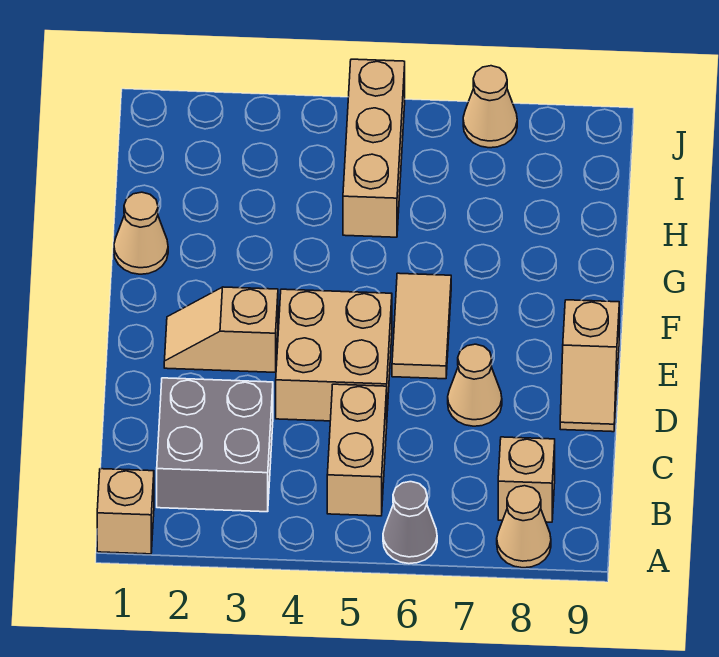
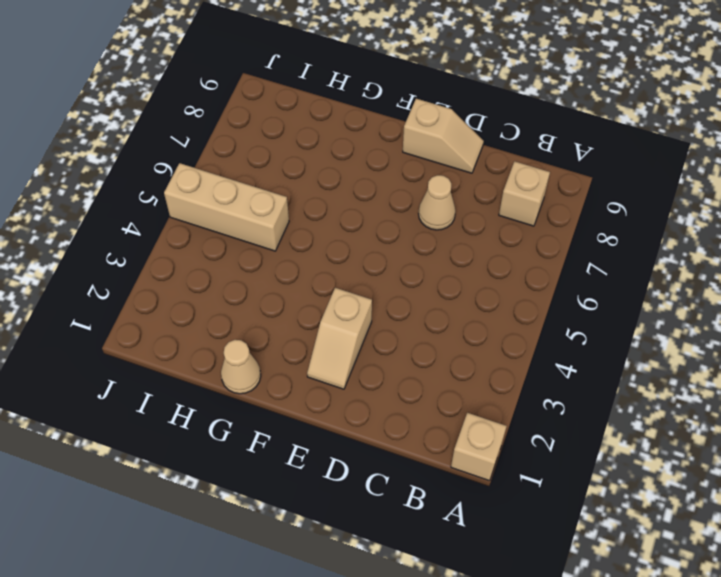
none -> grey cone A6 level 1
none -> tan cone A8 level 1
none -> grey brick B2:C3 level 1

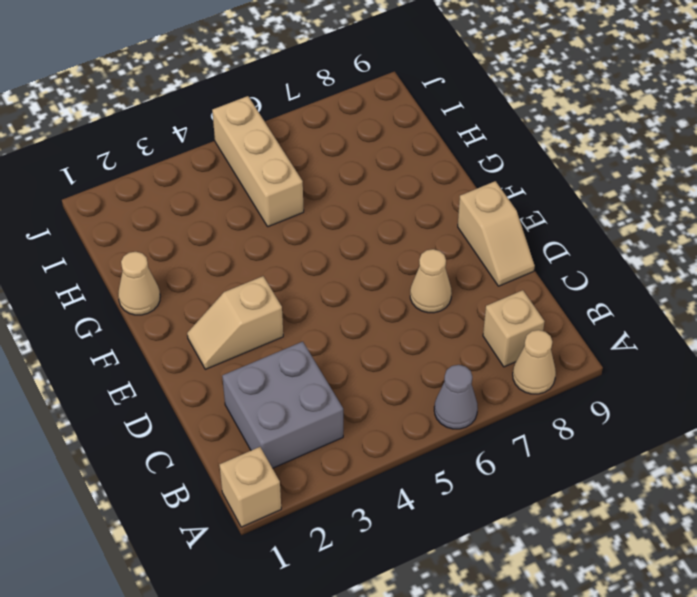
none -> tan brick B5:C5 level 1
none -> tan brick D4:E5 level 1
none -> tan tile E6:F6 level 1

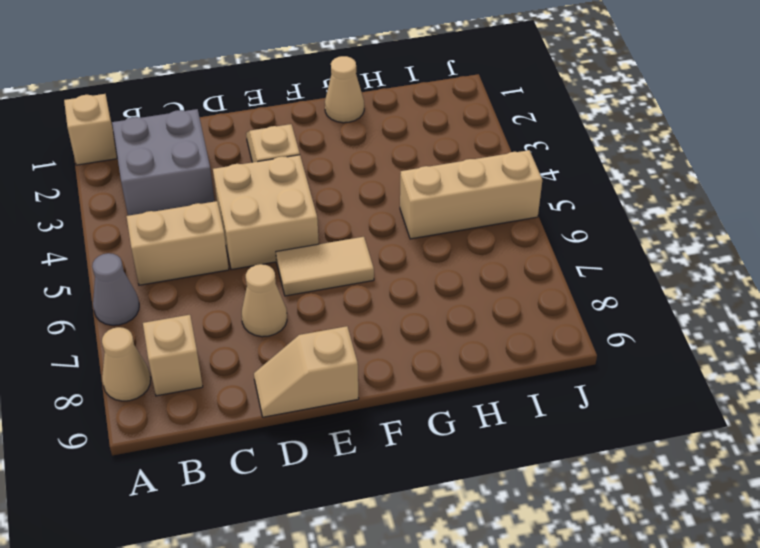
none -> tan cone J7 level 1

